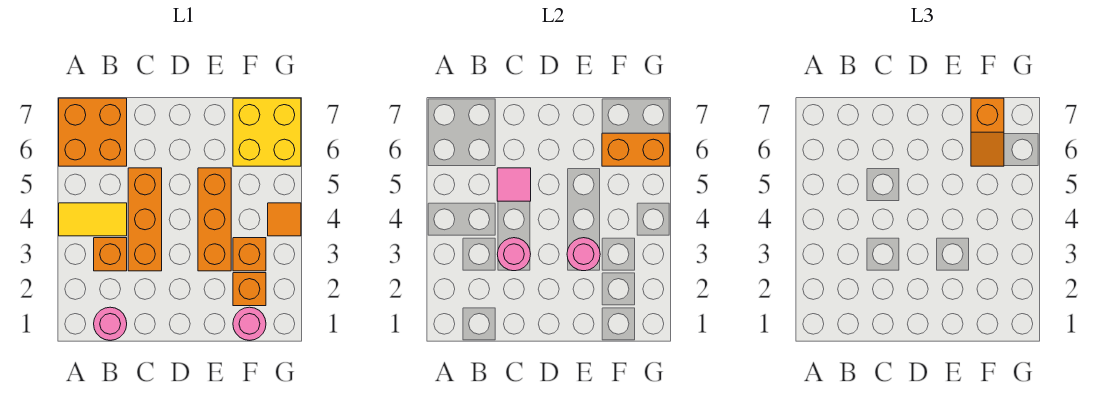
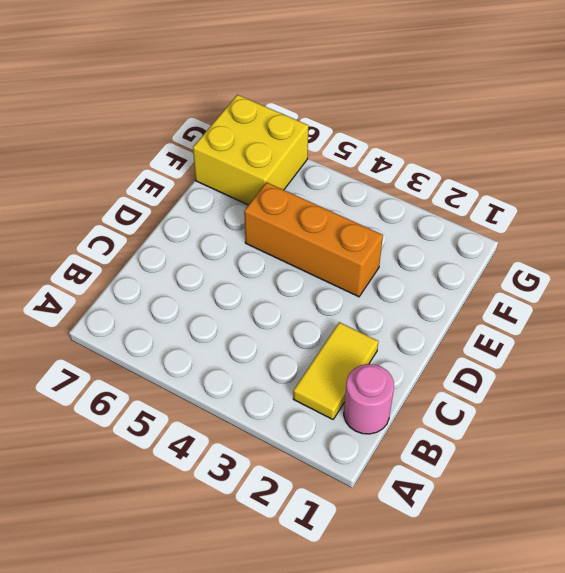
yellow tile B2:C2 level 1 -> yellow tile A4:B4 level 1
none -> orange brick A6:B7 level 1
none -> orange brick B3 level 1
none -> orange brick C3:C5 level 1

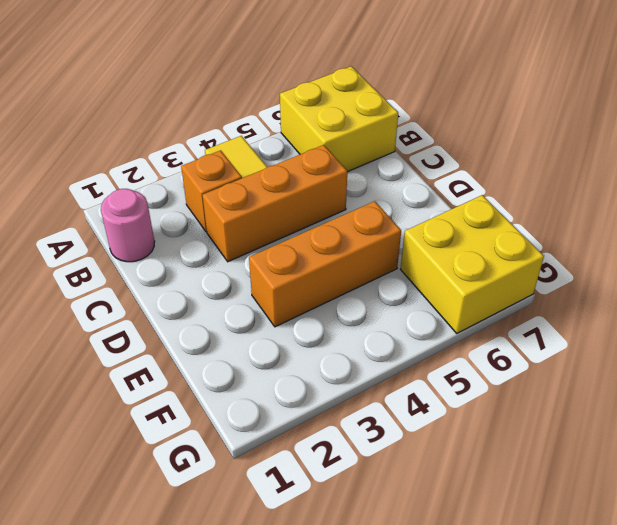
yellow brick A6:B7 level 1 -> orange brick A6:B7 level 1
none -> pink round brick F1 level 1
none -> orange brick F2 level 1
none -> orange brick F3 level 1

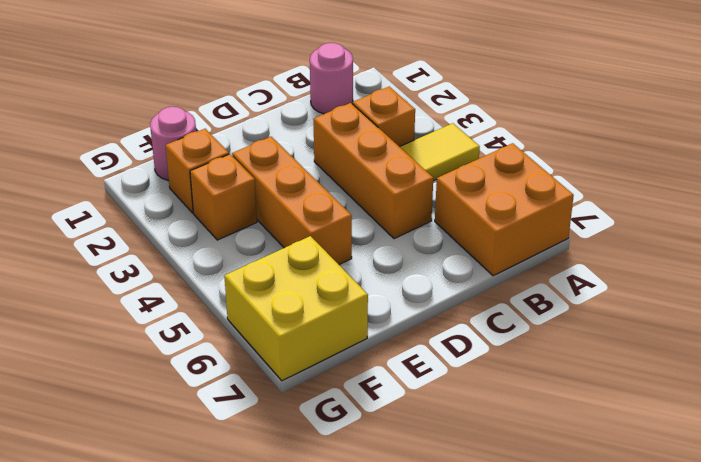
none -> orange tile G4 level 1
none -> pink round brick C3 level 2
none -> pink tile C5 level 2

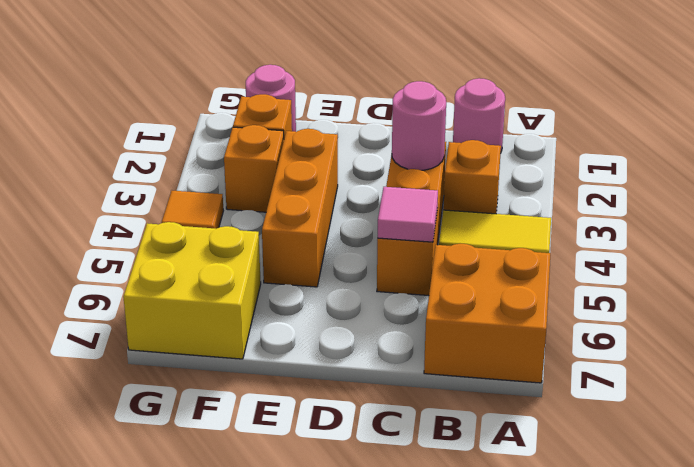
none -> pink round brick E3 level 2
none -> orange brick F6:G6 level 2
none -> orange slope F6:F7 level 3 top 7

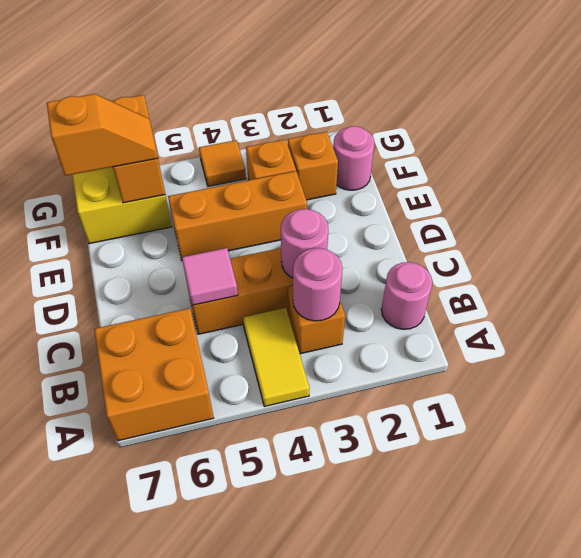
pink round brick B3 level 2 -> pink round brick E3 level 2

